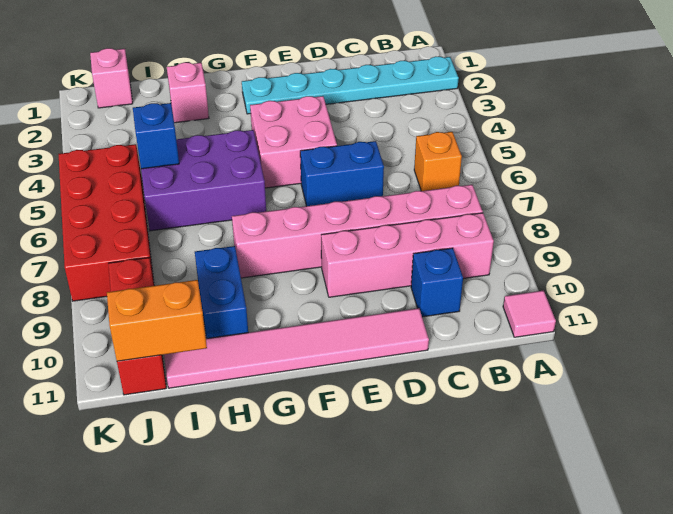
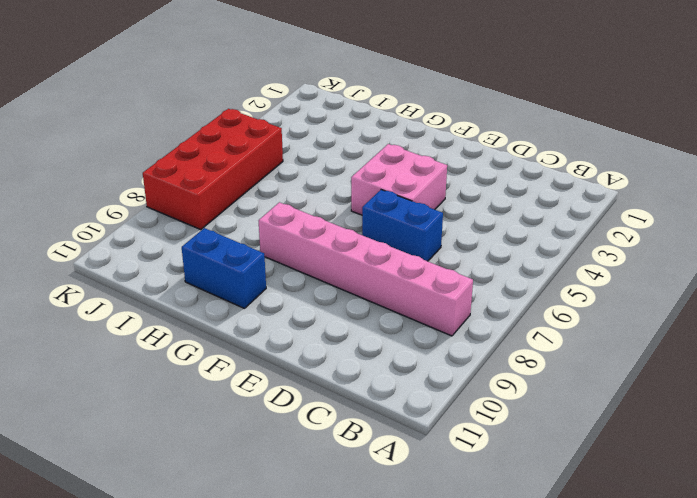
blue brick G10:H10 level 1 -> blue brick H9:H10 level 1
none -> cyan plate A2:F2 level 1
none -> pink tile A11 level 1
none -> orange brick B6 level 1

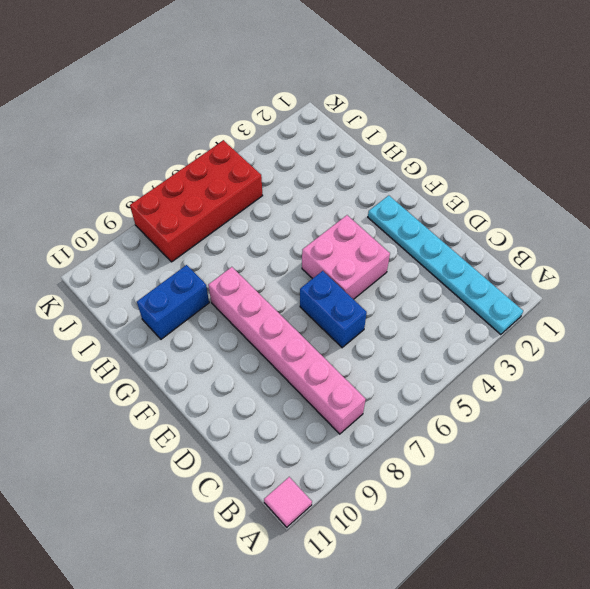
none -> orange brick B6 level 1
none -> pink brick B9:E9 level 1
none -> blue brick C10 level 1

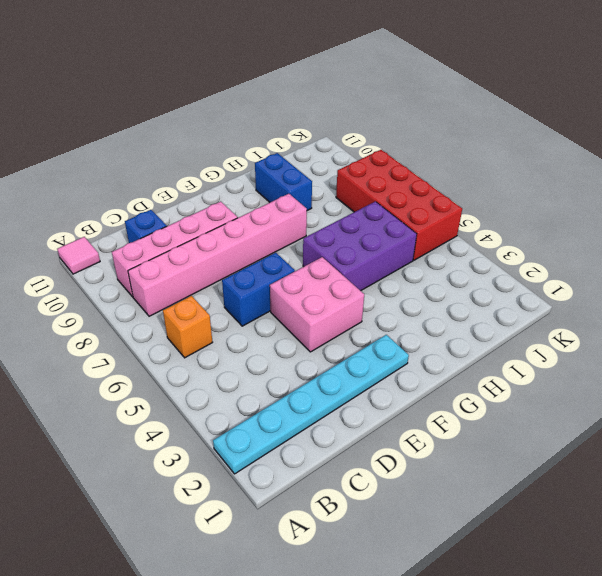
none -> pink tile D11:I11 level 1
none -> pink brick H2 level 1
none -> pink brick J1 level 1

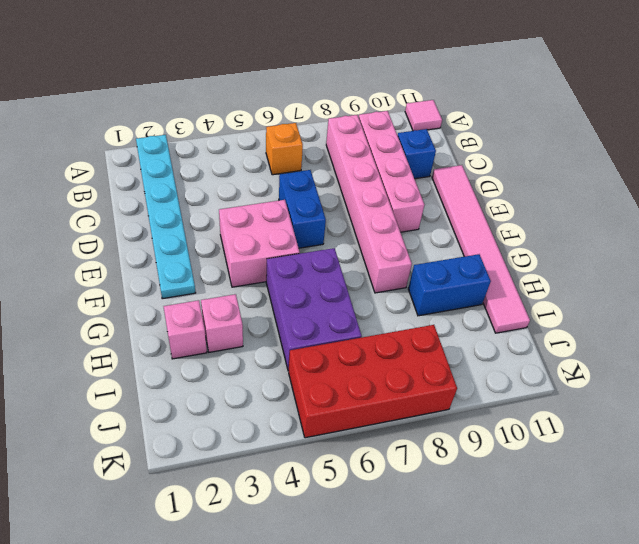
pink brick H3 level 1 -> pink brick J1 level 1
none -> red brick J9:J11 level 1
none -> blue brick I5 level 2
none -> orange brick I11:J11 level 2

